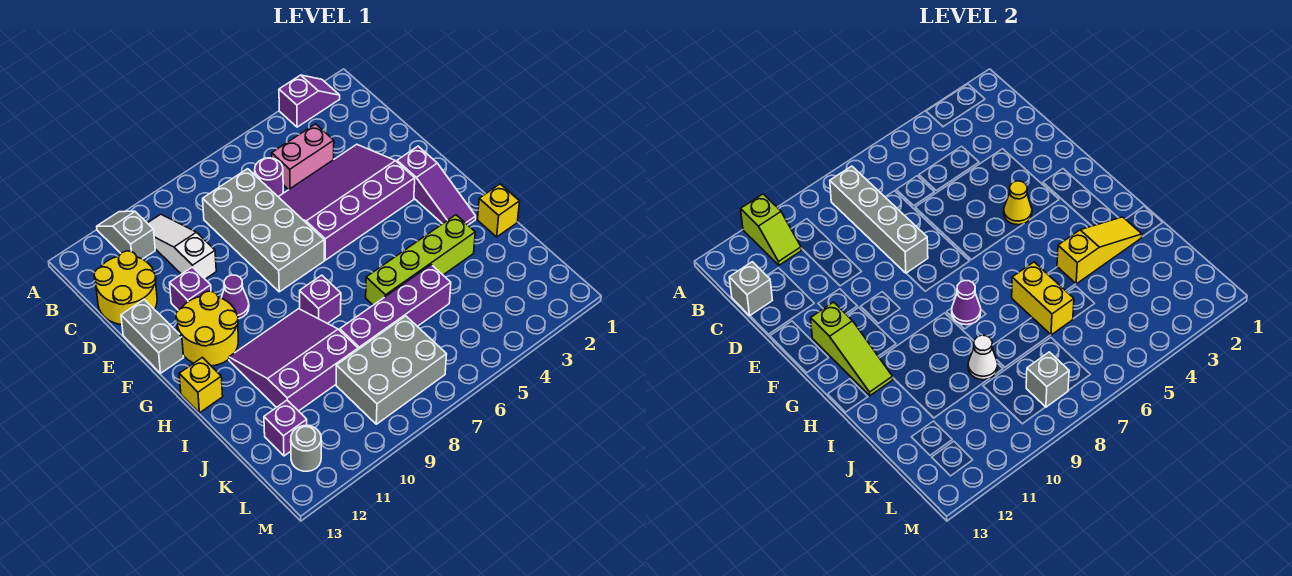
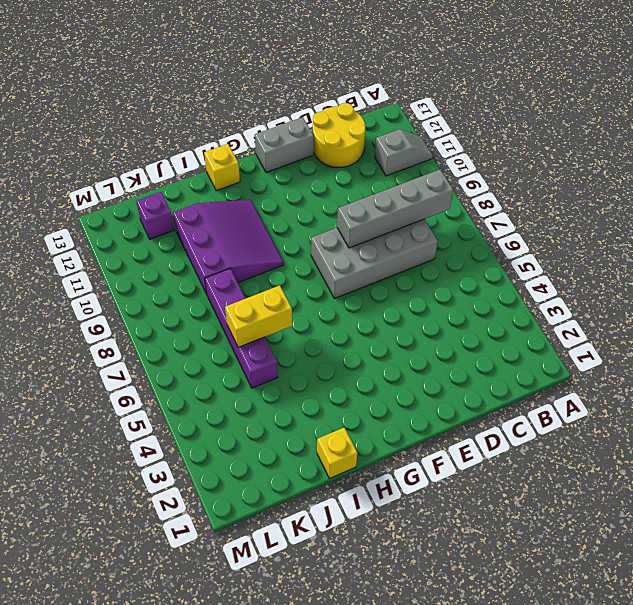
none -> purple slope A2:A3 level 1 top 3
none -> white slope B10:D10 level 1 top D
none -> pink brick C4:C5 level 1
none -> purple round brick C6 level 1

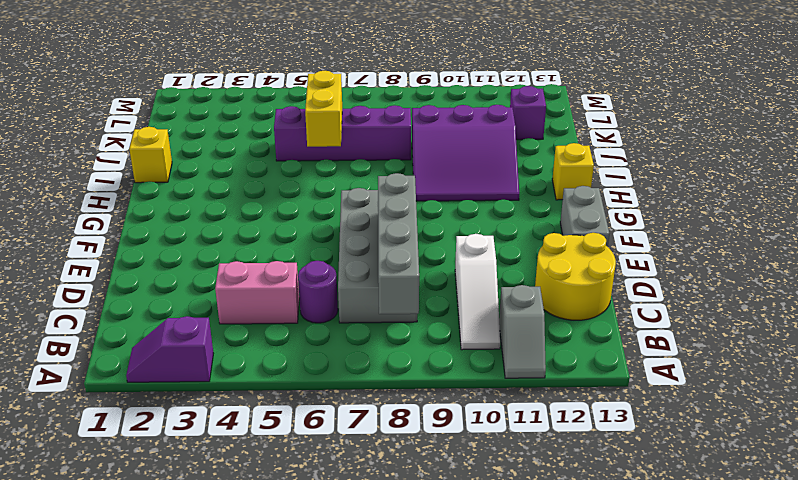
none -> purple slope D3:F6 level 1 top F
none -> purple brick E11 level 1
none -> purple slope F2:H2 level 1 top F
none -> purple cone F10 level 1

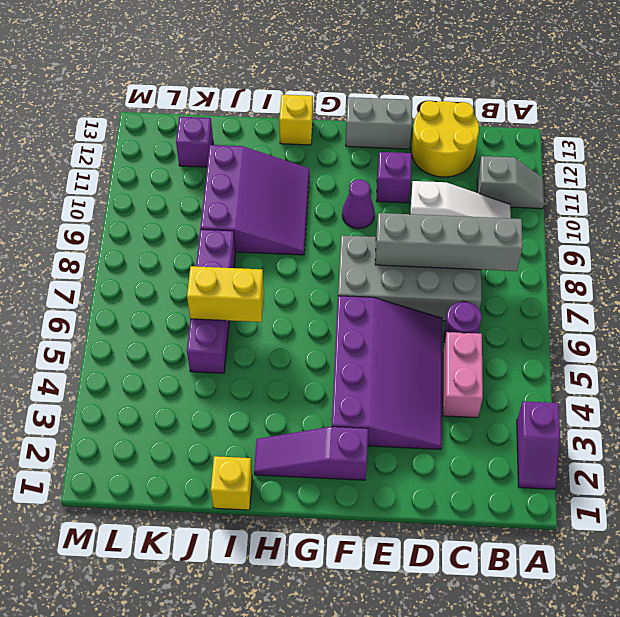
none -> yellow round brick F11:G12 level 1
none -> purple brick H8 level 1
none -> lime brick I3:I6 level 1
none -> grey brick K7:L9 level 1

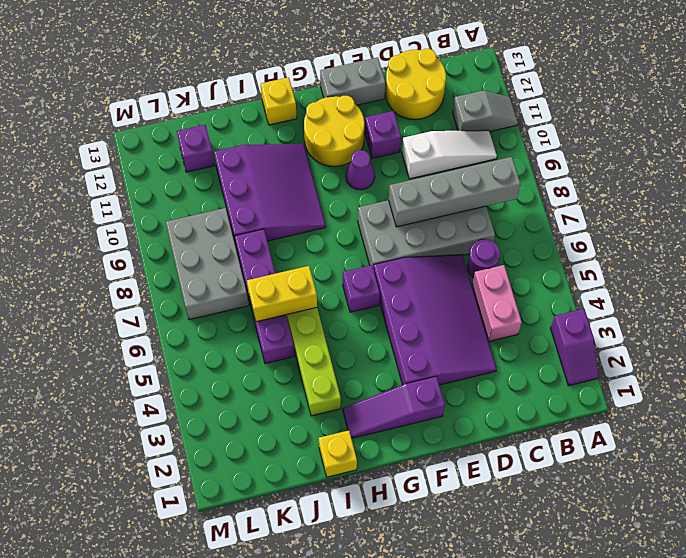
purple brick G6 level 1 -> purple brick H8 level 1
none -> grey round brick L12 level 1
none -> lime slope A11:B11 level 2 top A
none -> grey brick C13 level 2
none -> yellow cone F4 level 2

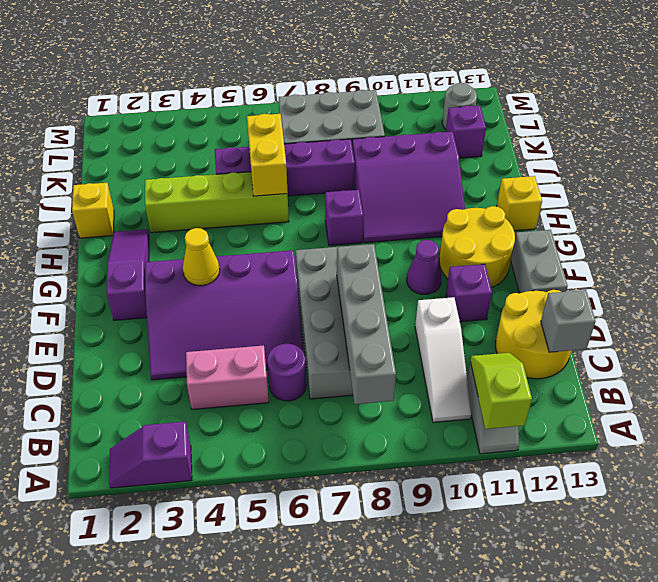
none -> lime slope F12:H12 level 2 top F
none -> purple cone H8 level 2
none -> yellow slope I2:I4 level 2 top 4
none -> white cone J9 level 2

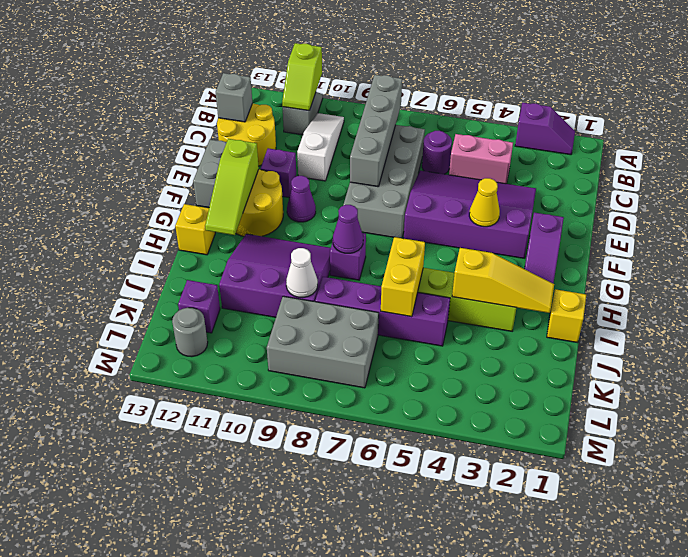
none -> grey brick L8 level 2

